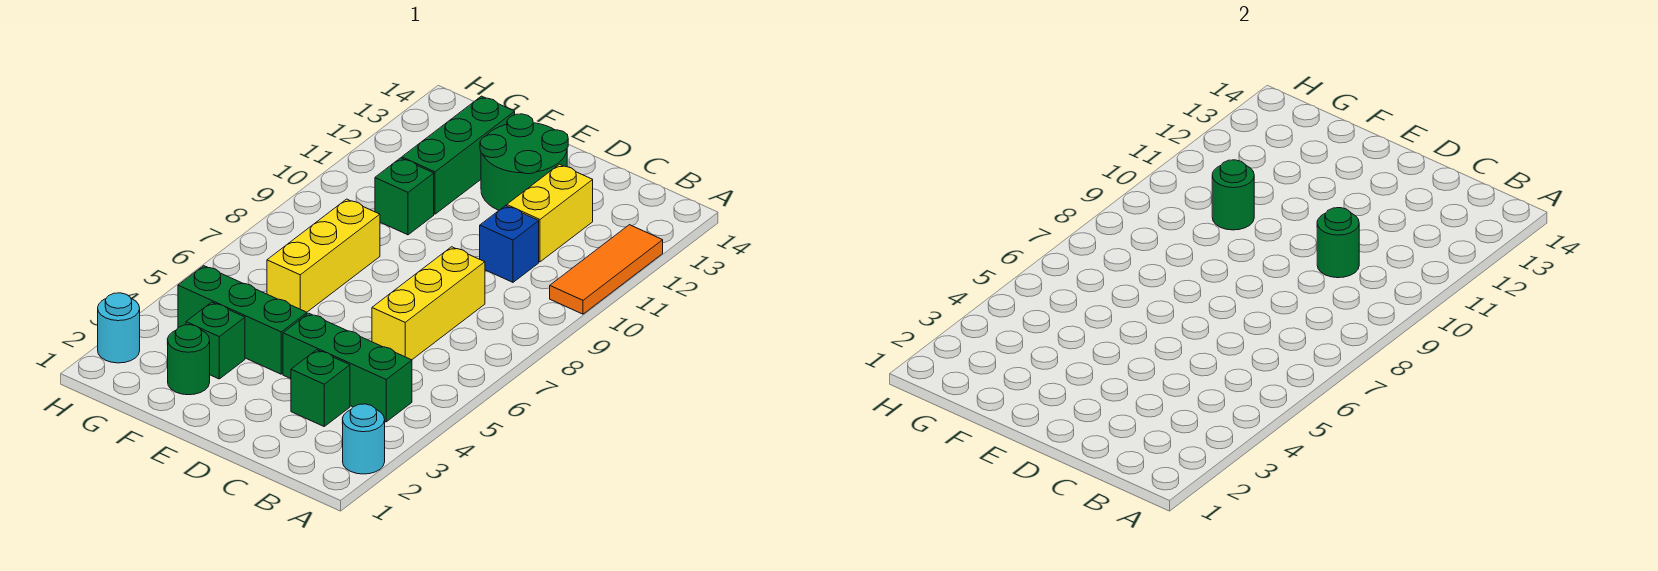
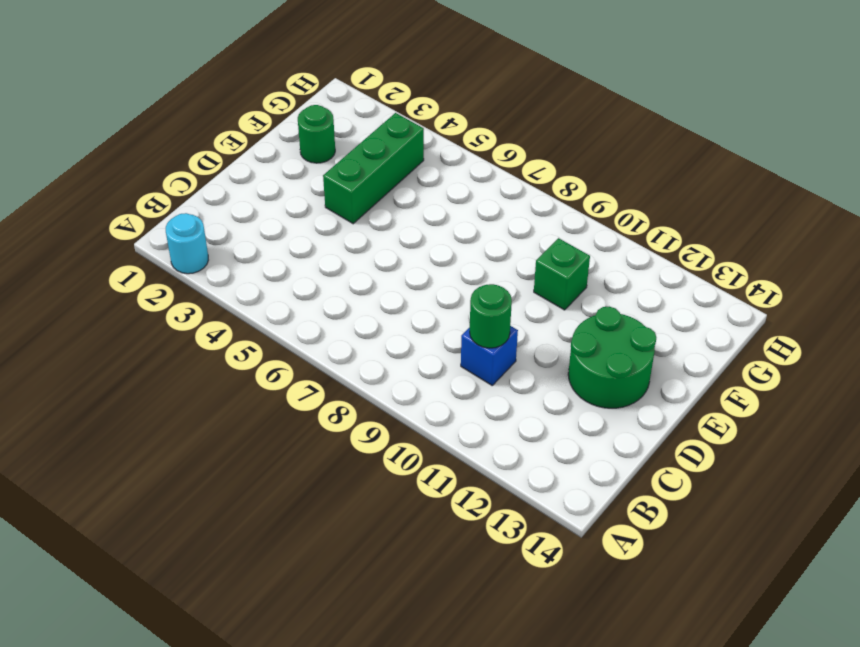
none -> orange tile A10:A12 level 1
none -> green brick B4:D4 level 1
none -> green brick C3 level 1

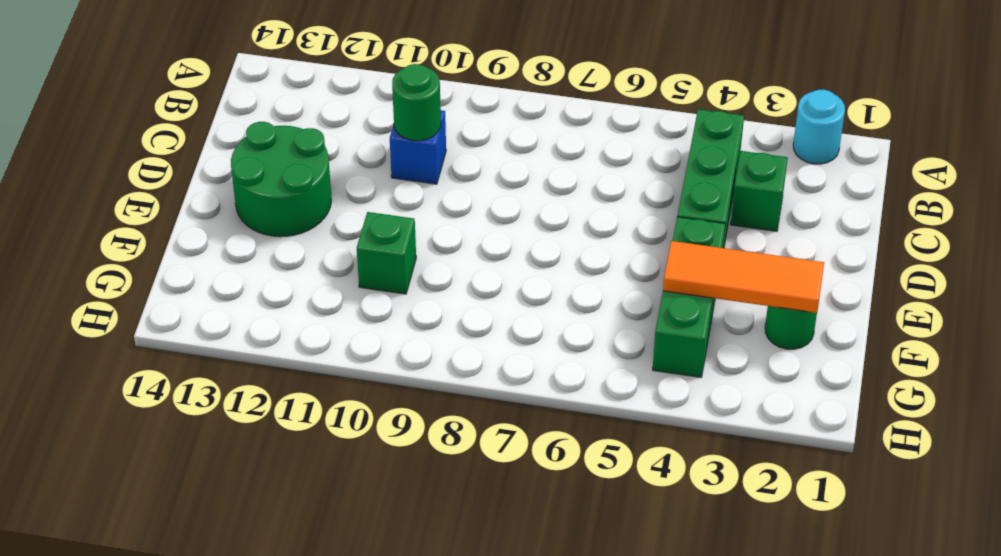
orange tile F2:F4 level 2 -> orange tile A10:A12 level 1
none -> yellow brick C6:C8 level 1
none -> yellow brick C11:C12 level 1
none -> green brick F3 level 1

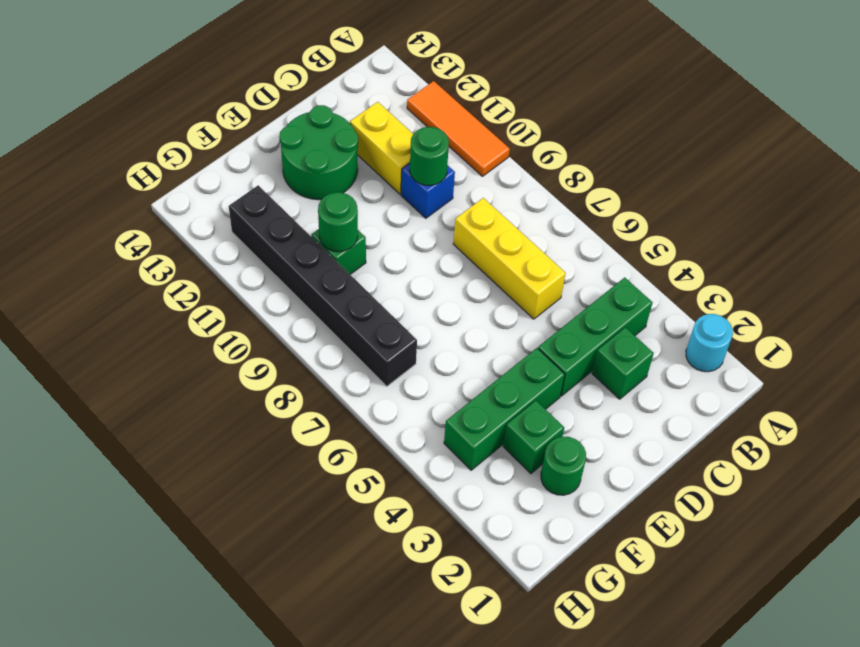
black brick G7:G12 level 1 -> none
none -> yellow brick F6:F8 level 1
none -> green brick F11:F13 level 1
none -> cyan round brick H2 level 1

